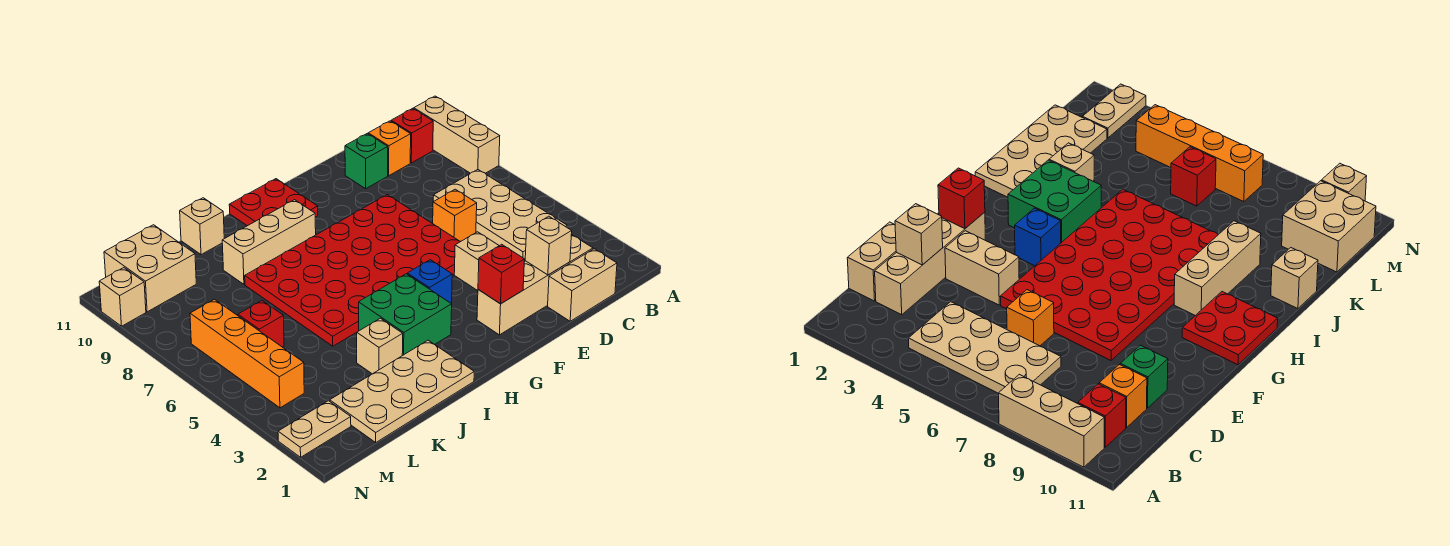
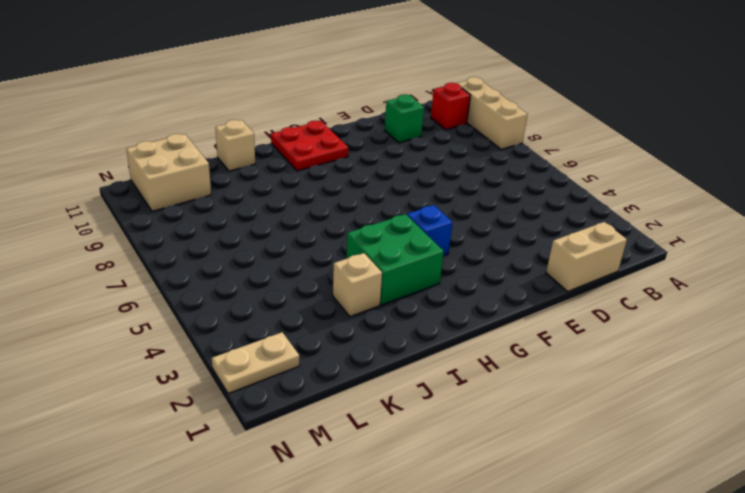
none -> tan plate B4:C7 level 1
none -> tan brick C2:F2 level 1
none -> orange brick C10 level 1

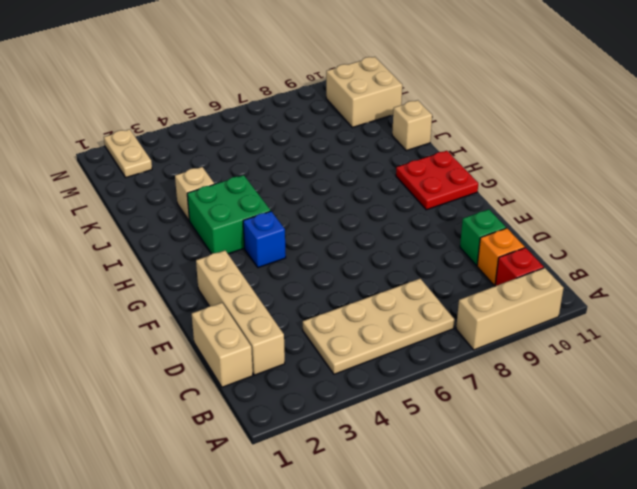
none -> orange brick D6 level 1
none -> tan brick E3:E4 level 1
none -> red plate E5:J8 level 1

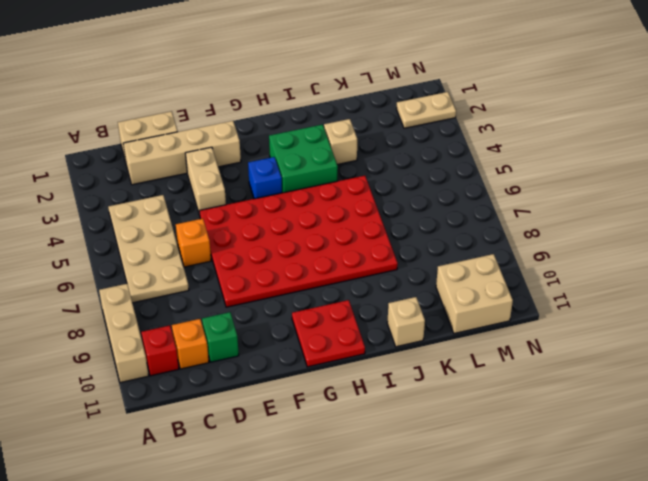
none -> tan brick H9:J9 level 1
none -> tan plate I1:L2 level 1
none -> red brick L6 level 1

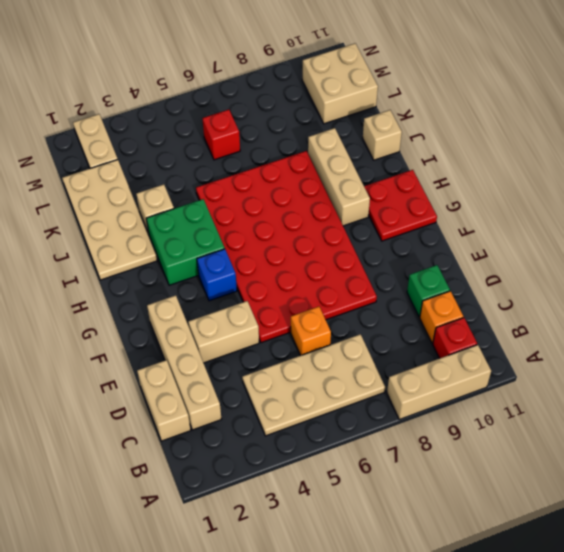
none -> orange brick M4:M7 level 1
none -> tan brick N10 level 1
none -> tan brick D2 level 2

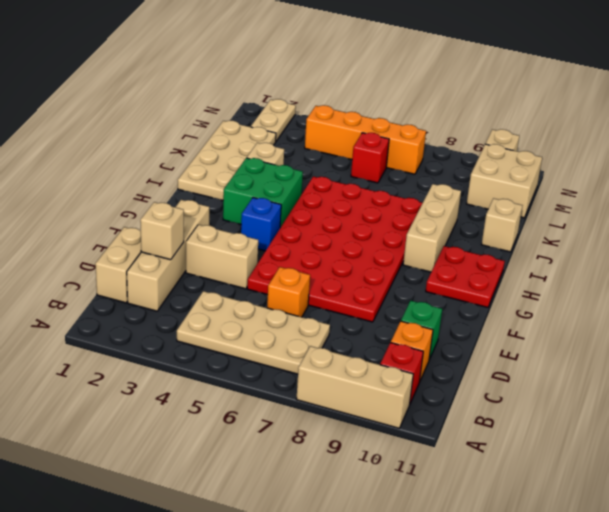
none -> red brick F2 level 2

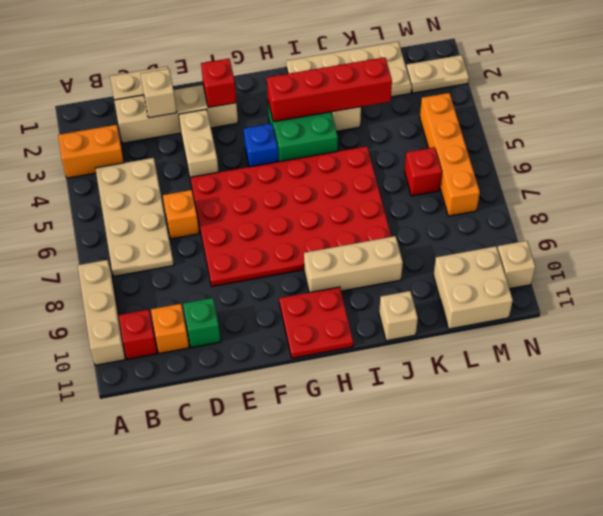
orange brick A3:B3 level 1 -> none
red brick H3:K3 level 2 -> none

